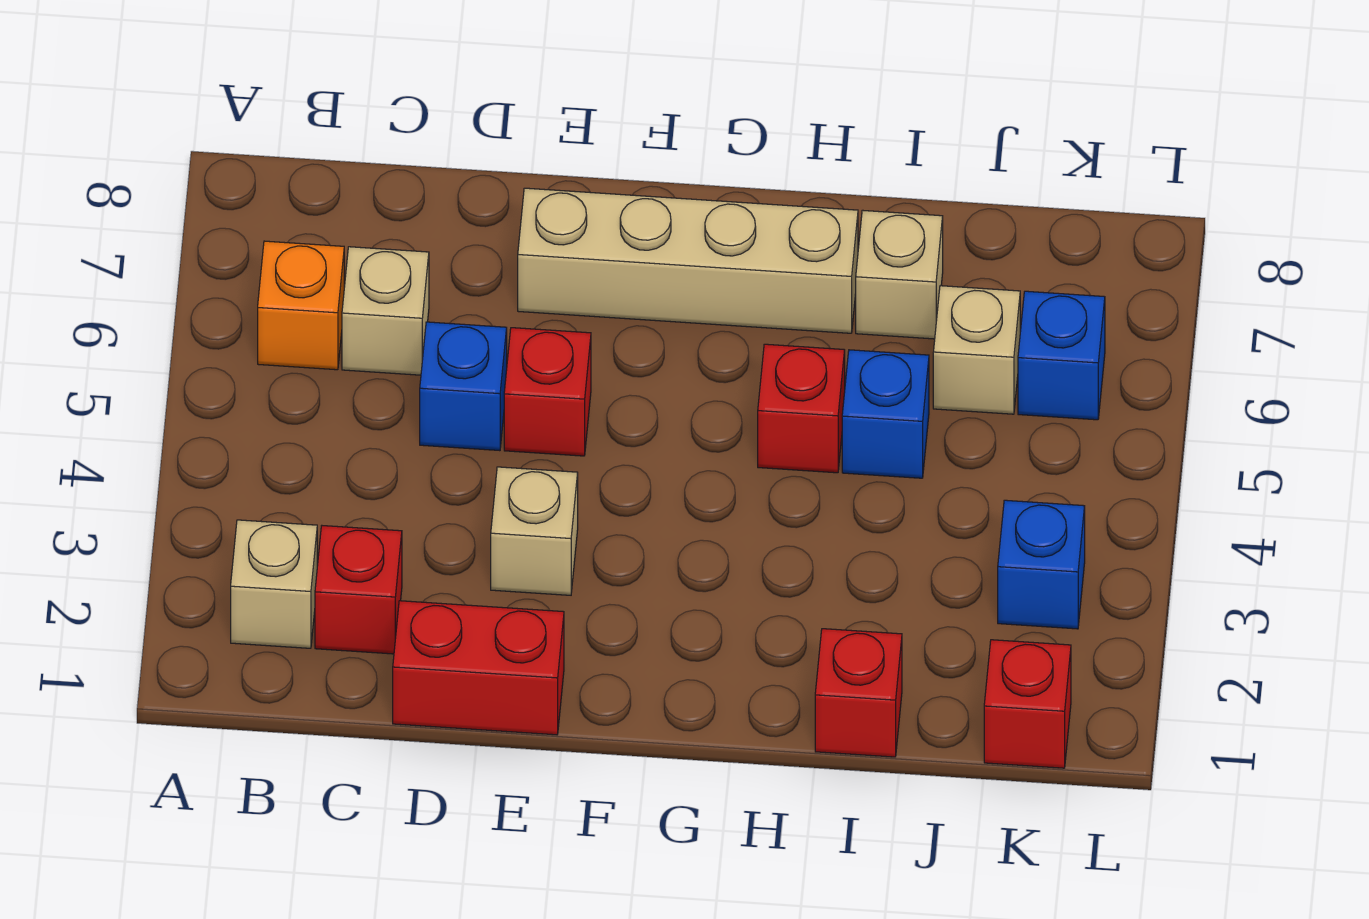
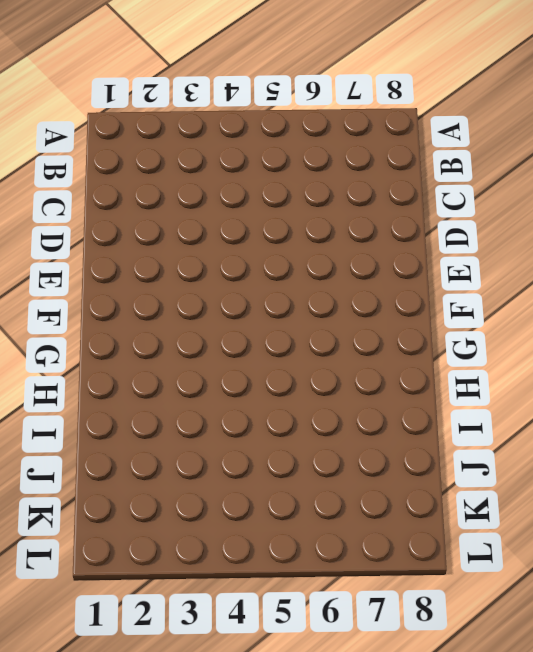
none -> tan brick B2 level 1
none -> orange brick B6 level 1
none -> red brick C2 level 1

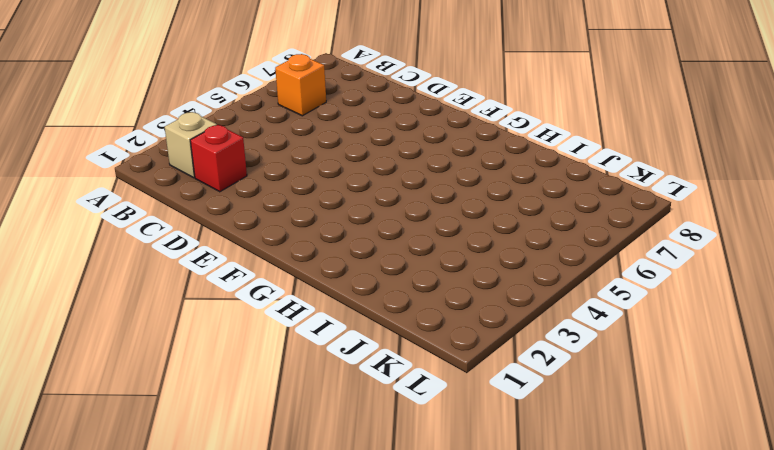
none -> tan brick C6 level 1
none -> red brick D1:E1 level 1
none -> blue brick D5 level 1

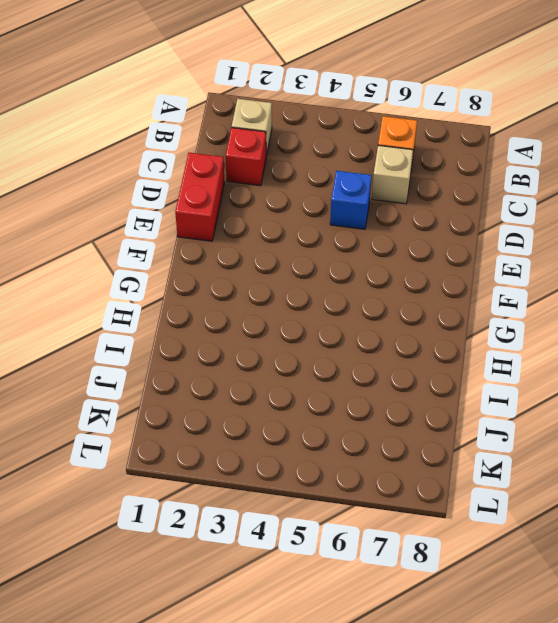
none -> tan brick E3 level 1
none -> red brick E5 level 1
none -> tan brick E7:H7 level 1

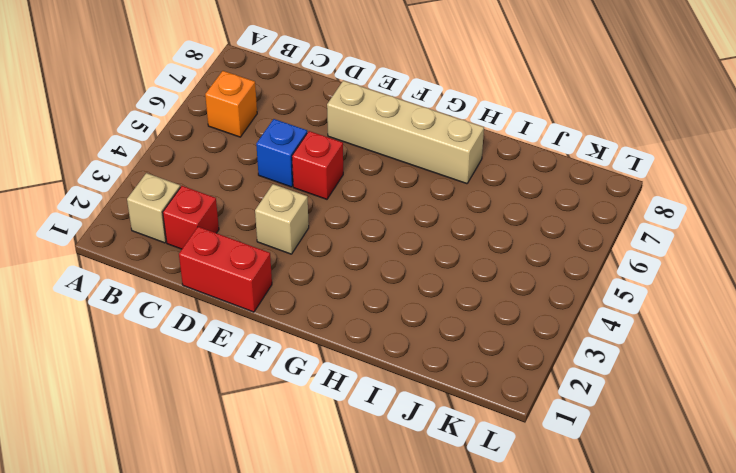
none -> tan brick C6 level 1
none -> red brick H5 level 1
none -> red brick I1 level 1

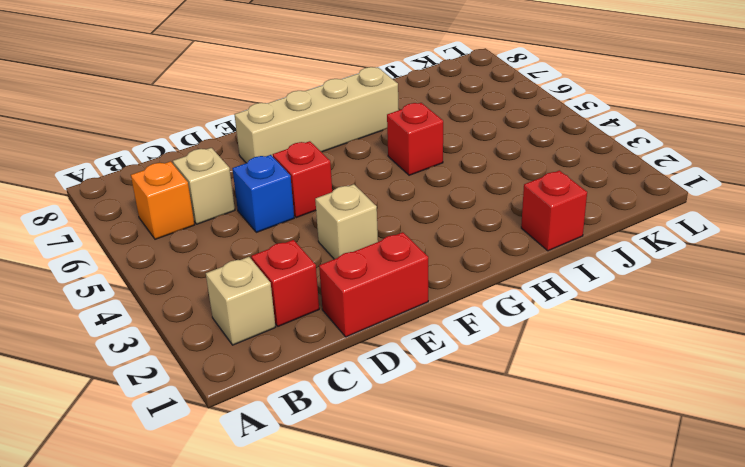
none -> blue brick I5 level 1
none -> tan brick I7 level 1
none -> tan brick J6 level 1

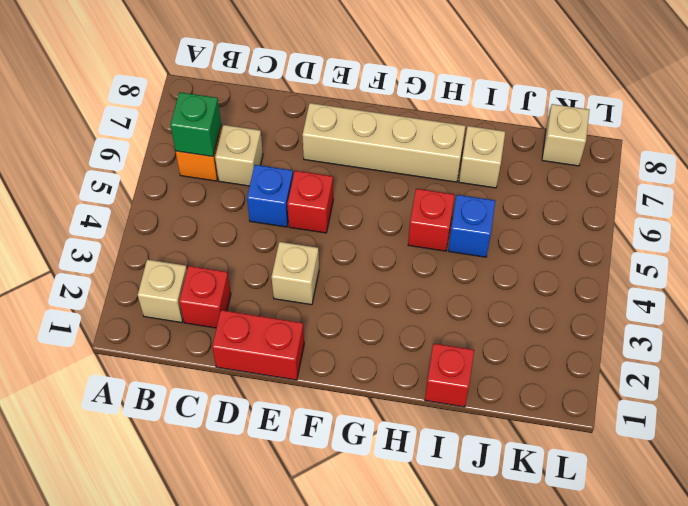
green brick B6 level 2 -> none
tan brick K8 level 1 -> tan brick J6 level 1
none -> red brick K1 level 1
none -> blue brick K3 level 1
none -> blue brick K6 level 1

